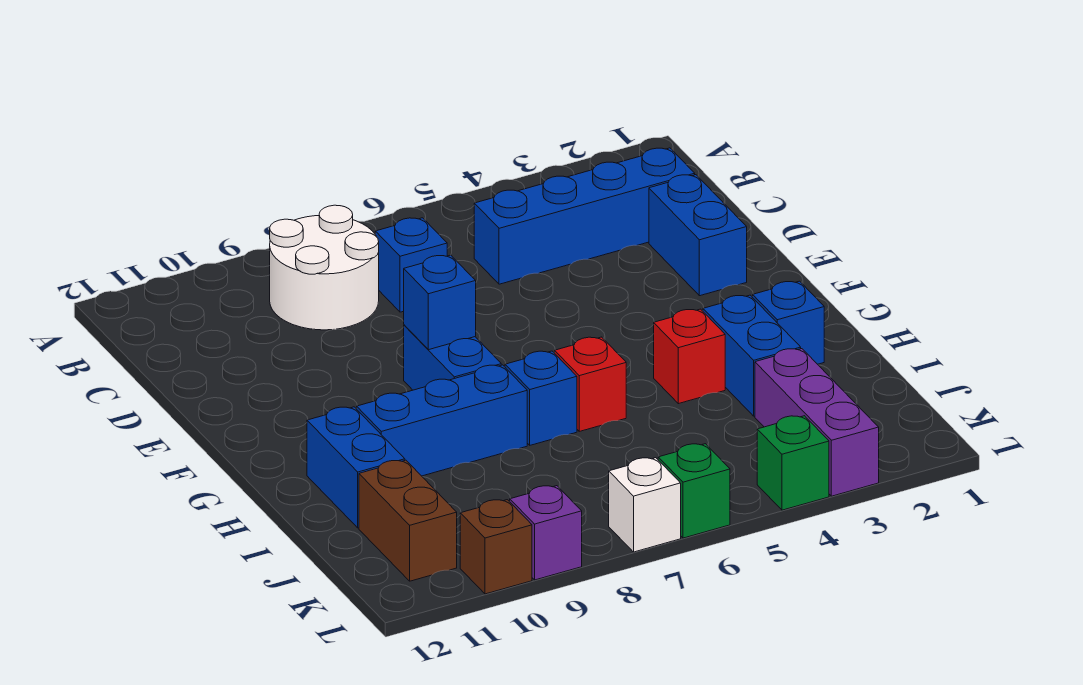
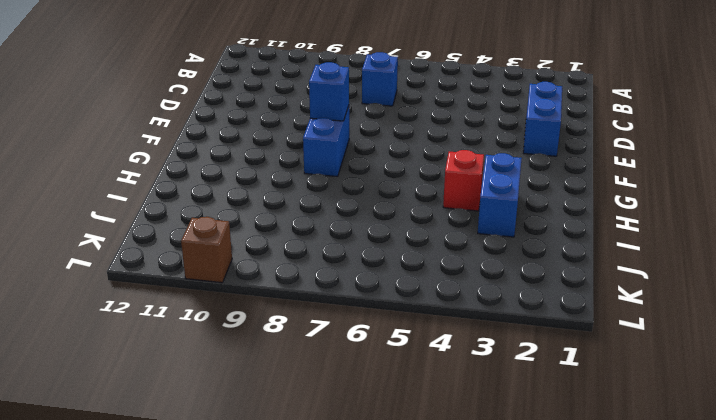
none -> white round brick B8:C9 level 1
none -> blue brick C2:C5 level 1
none -> blue brick H2 level 1

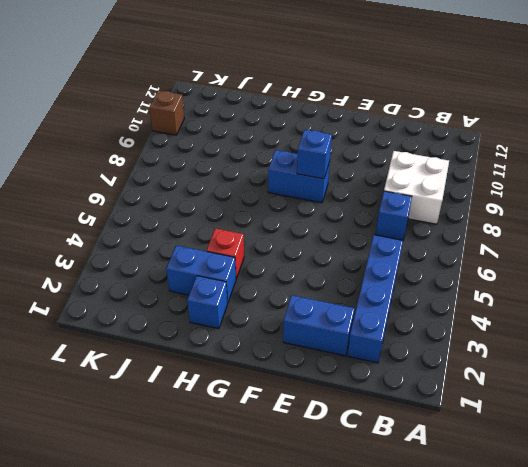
white brick B8:C9 level 1 -> white round brick B8:C9 level 1
none -> red brick H6 level 1
none -> blue brick H7 level 1
none -> blue brick H8:H10 level 1

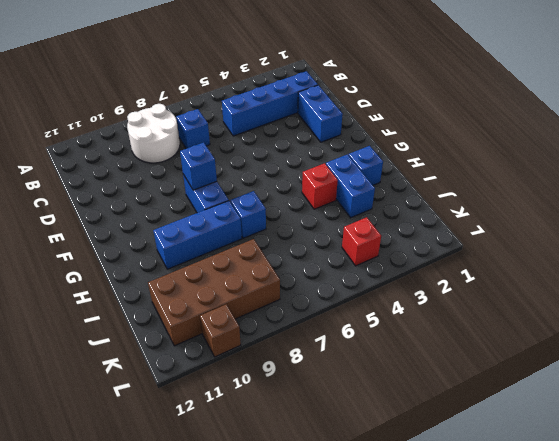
brown brick J8:K11 level 1 -> brown brick J11:K11 level 1
red brick K4 level 1 -> red brick H6 level 1
none -> blue brick H11:I11 level 1
none -> purple brick J3:L3 level 1
none -> green brick L4 level 1

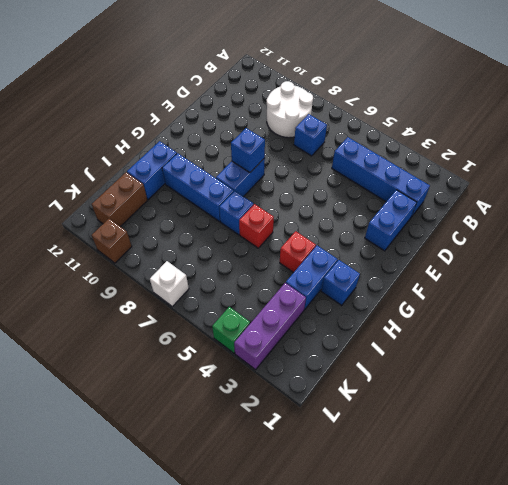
none -> green brick L6 level 1
none -> purple brick L9 level 1

